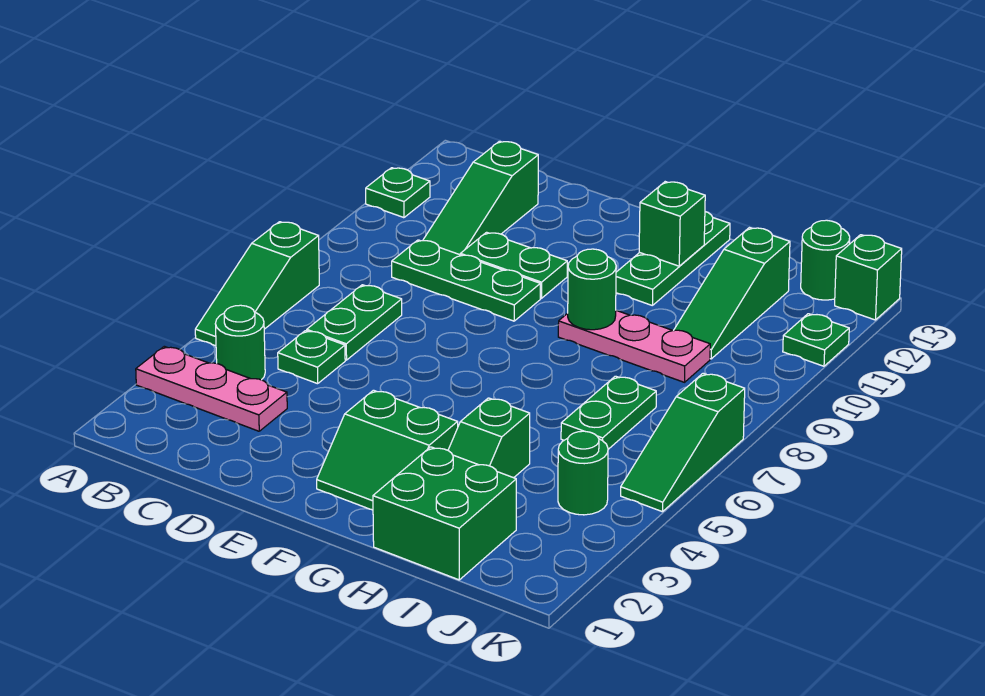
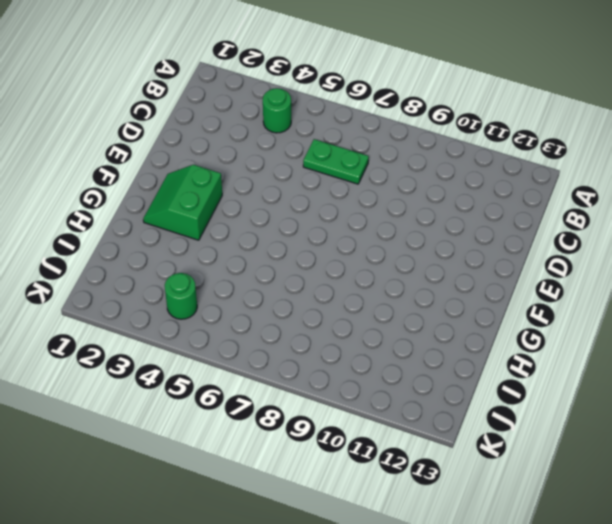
none -> pink plate A3:C3 level 1
none -> green slope A5:A7 level 1 top 7
none -> green plate A11 level 1

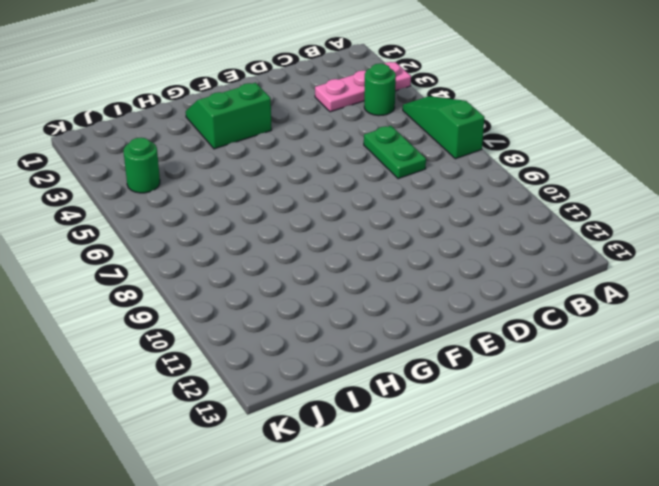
none -> green plate A11 level 1
none -> green plate C5 level 1
none -> green plate C9:E9 level 1

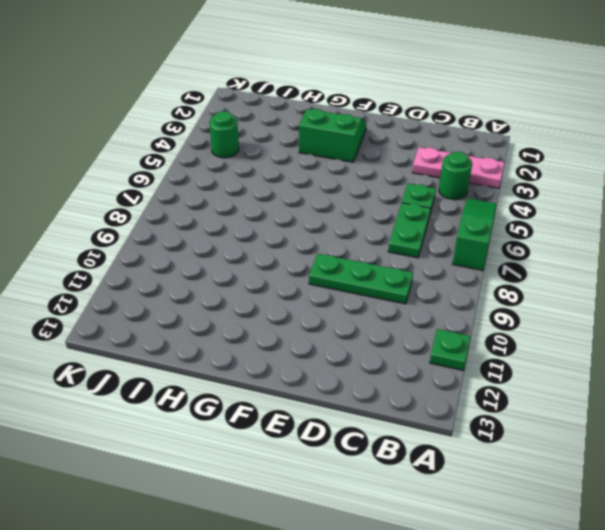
none -> green slope C10:C12 level 1 top 12
none -> green plate D10:E10 level 1
none -> pink plate G9:I9 level 1

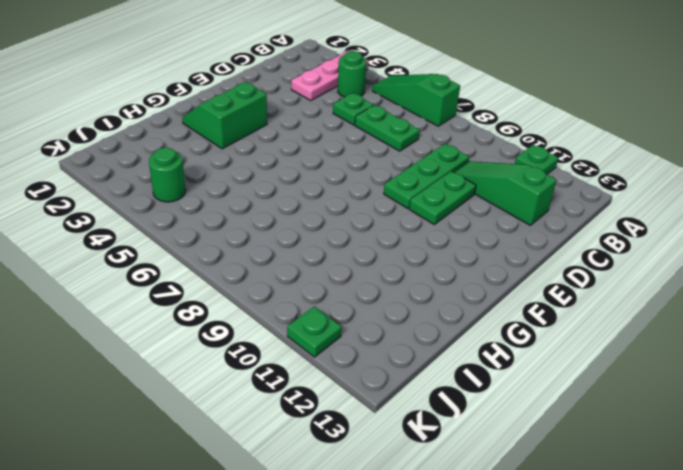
none -> pink plate G9:I9 level 1
none -> green plate G11:G13 level 1
none -> green brick H1:I2 level 1

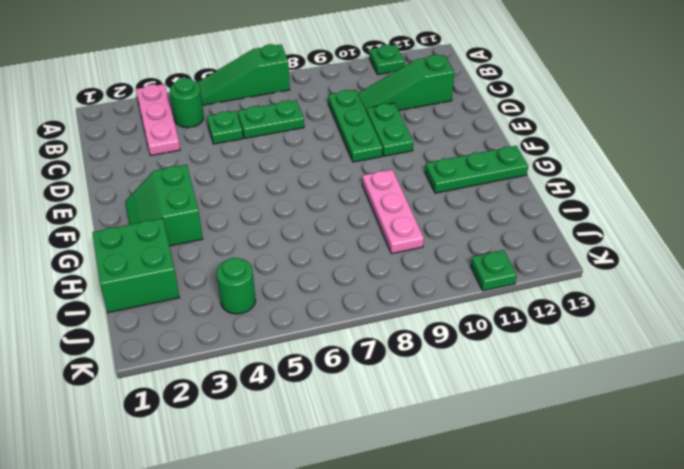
none -> green slope H3:H4 level 1 top 4
none -> green plate I6:I7 level 1
none -> green slope I10:I12 level 1 top 12

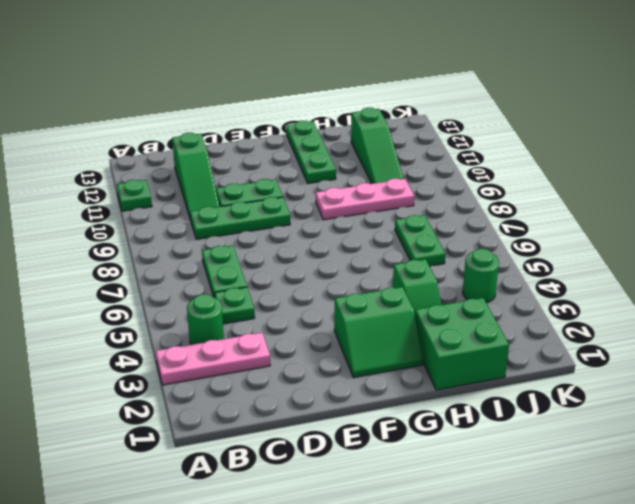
none -> green slope A5:A7 level 1 top 7
none -> green round brick J13 level 1
none -> green slope K5:K7 level 1 top 7

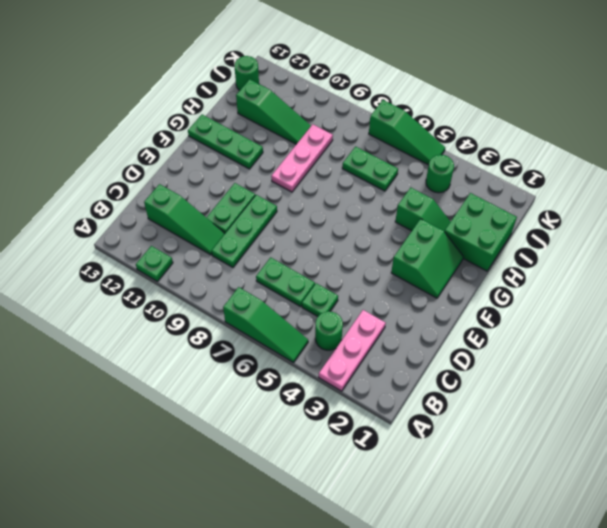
none -> green plate K11 level 1
none -> green brick K13 level 1
none -> green round brick G9 level 2

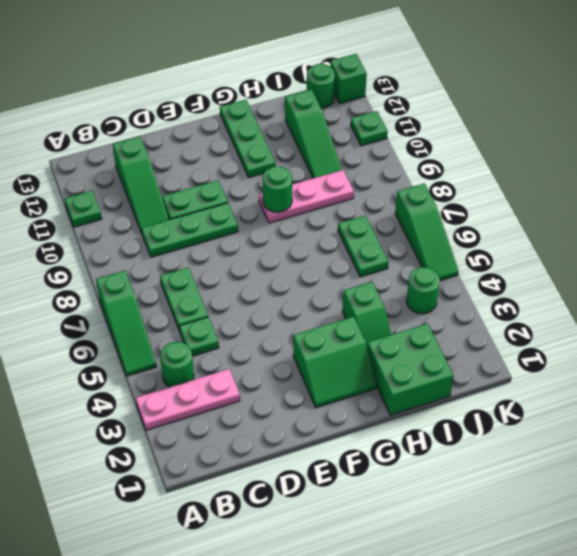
none -> green brick G12 level 2

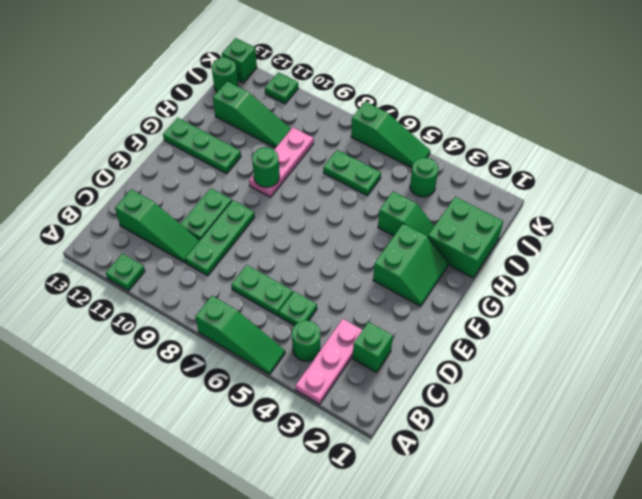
green brick C2 level 1 -> green brick G12 level 2

